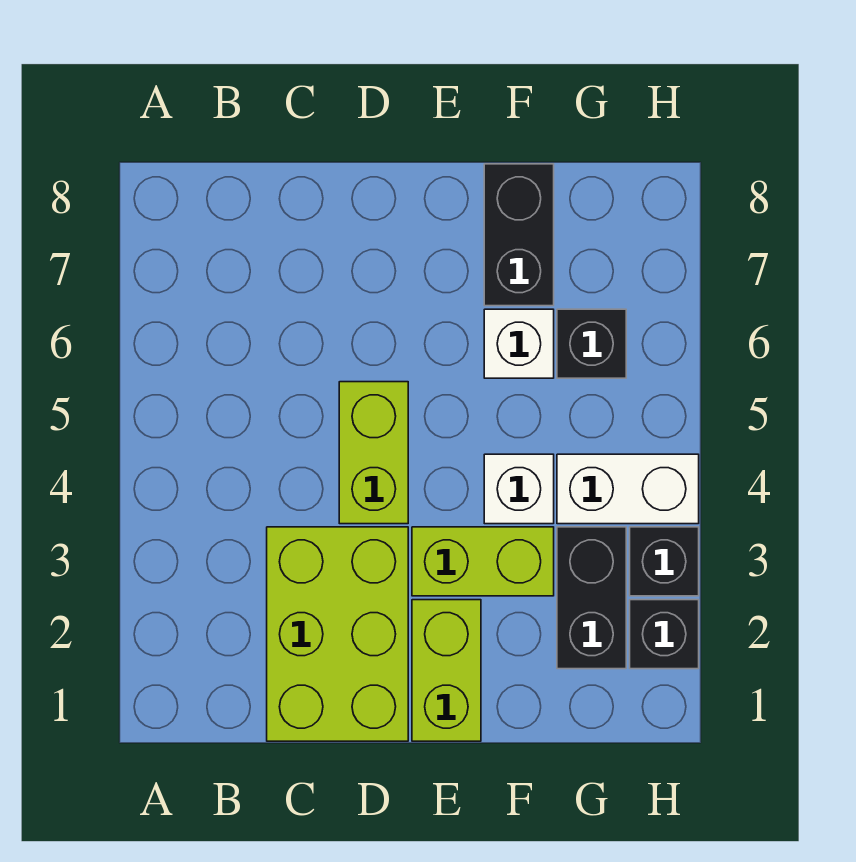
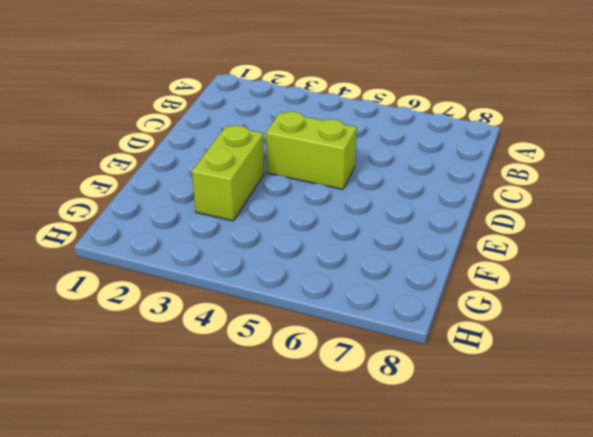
none -> lime brick C1:D3 level 1
none -> lime brick E1:E2 level 1
none -> white brick F4 level 1

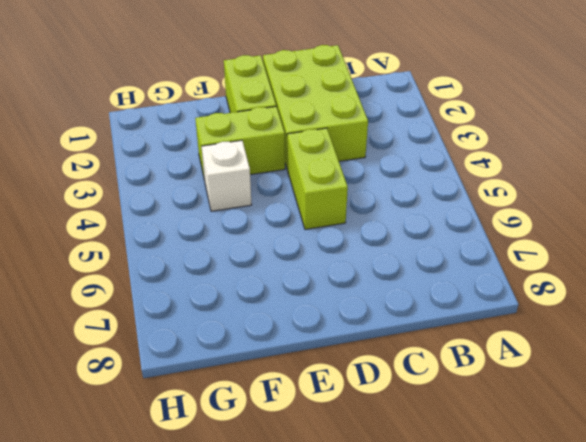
none -> white brick F6 level 1
none -> black brick F7:F8 level 1
none -> black brick G2:G3 level 1

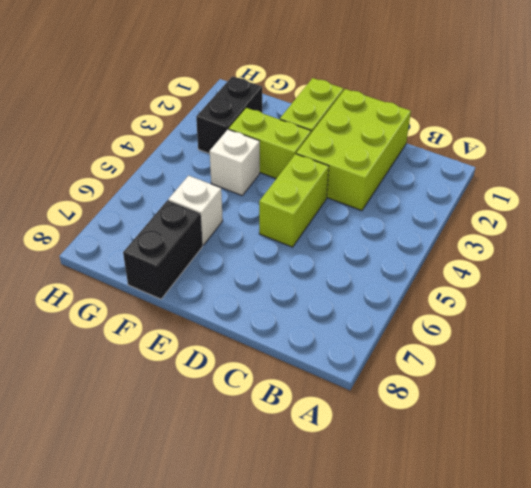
none -> white brick G4:H4 level 1
none -> black brick G6 level 1
none -> black brick H2 level 1

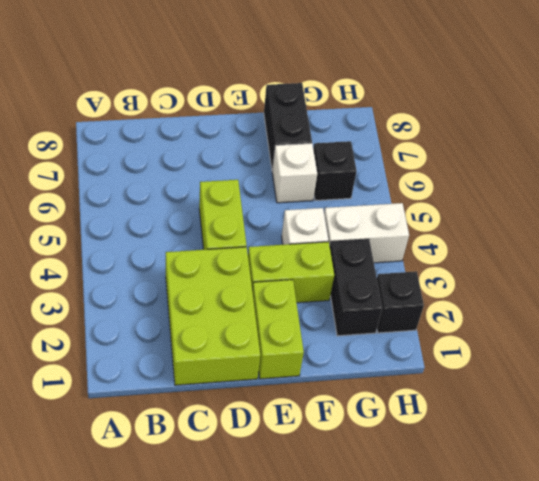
none -> black brick H3 level 1

